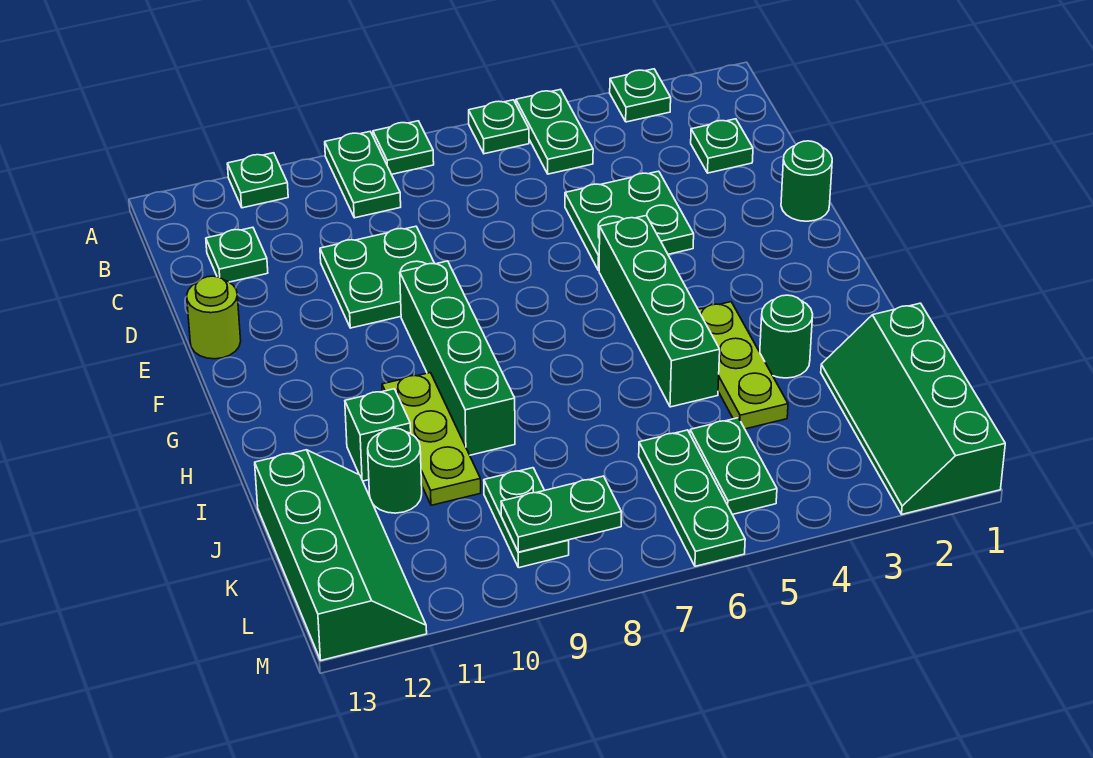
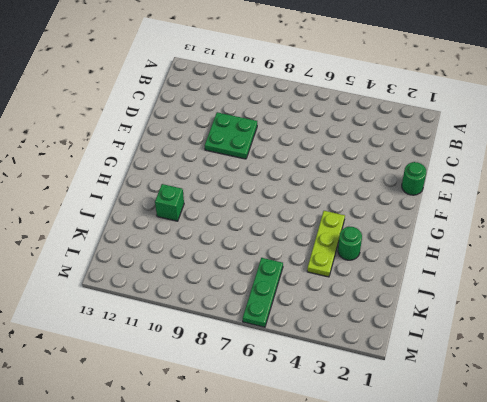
none -> green plate A3 level 1
none -> green plate A5:B5 level 1
none -> green plate A6 level 1

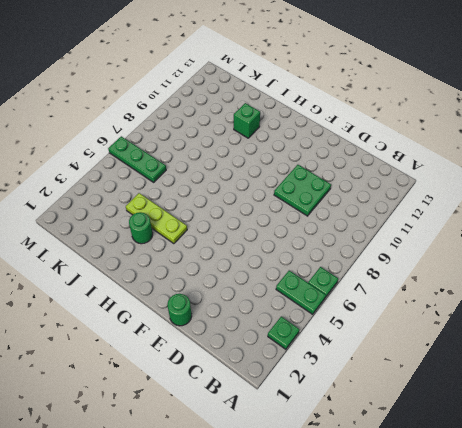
none -> green plate A8 level 1
none -> green plate A9:B9 level 1
none -> green plate A11 level 1

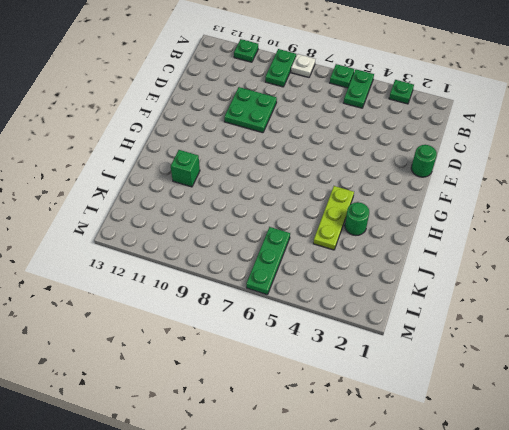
white plate A8 level 1 -> green plate A8 level 1
none -> green plate C2 level 1
none -> green plate C12 level 1
none -> green plate D4:E5 level 1

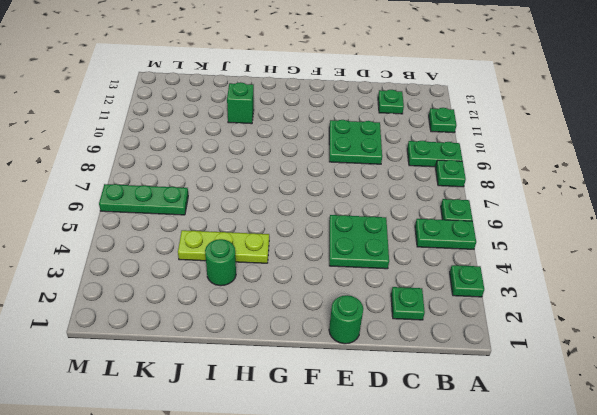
none -> lime round brick E13 level 1
none -> green brick F5:I5 level 1
none -> green brick F9:I9 level 1

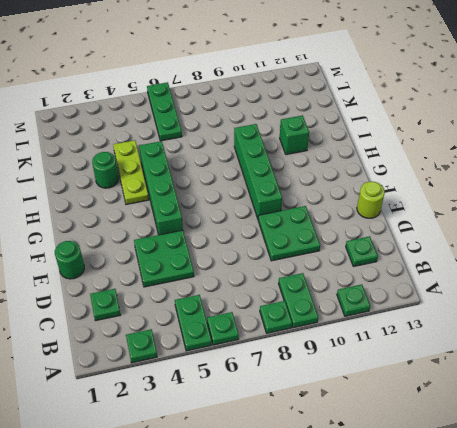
none -> lime plate H10:J10 level 1
none -> green slope J1:M2 level 1 top 1
none -> green round brick J11 level 1

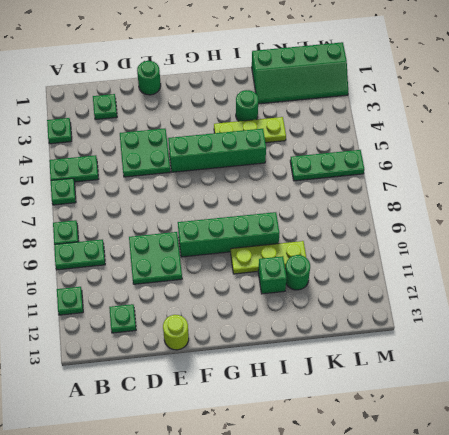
none -> green slope J12:M13 level 1 top 13
none -> green plate K5:L5 level 1
none -> green plate K9:L9 level 1

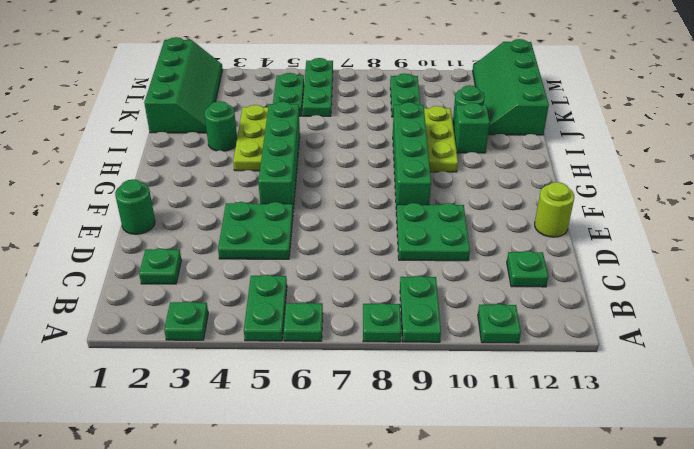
none -> green plate L8:L9 level 2

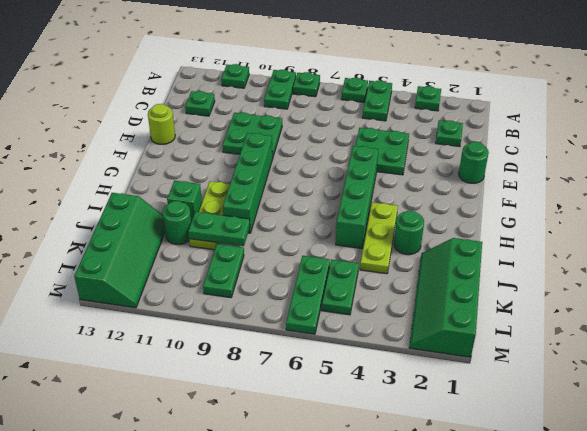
green plate J9:J10 level 2 -> green plate L8:L9 level 2

